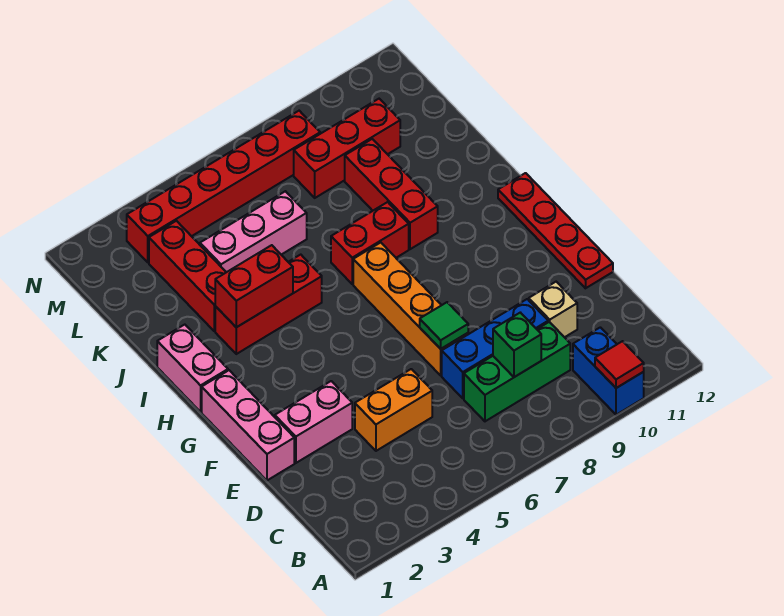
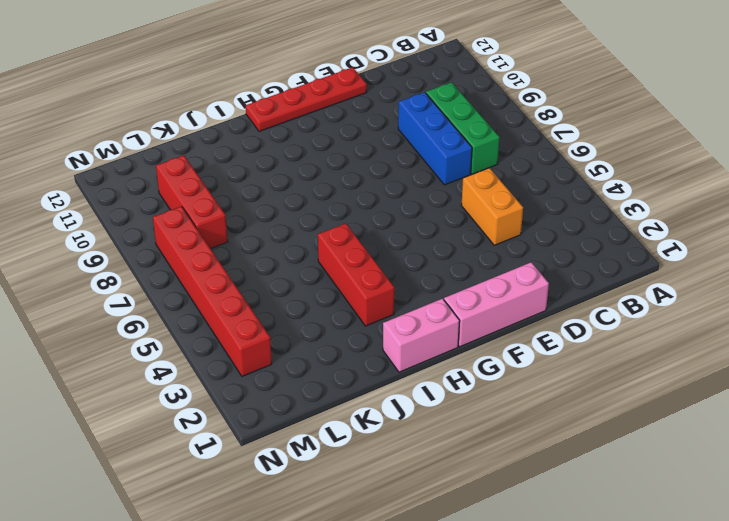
none -> blue brick A10:B10 level 1
none -> tan brick D10 level 1
none -> pink brick E2:E3 level 1

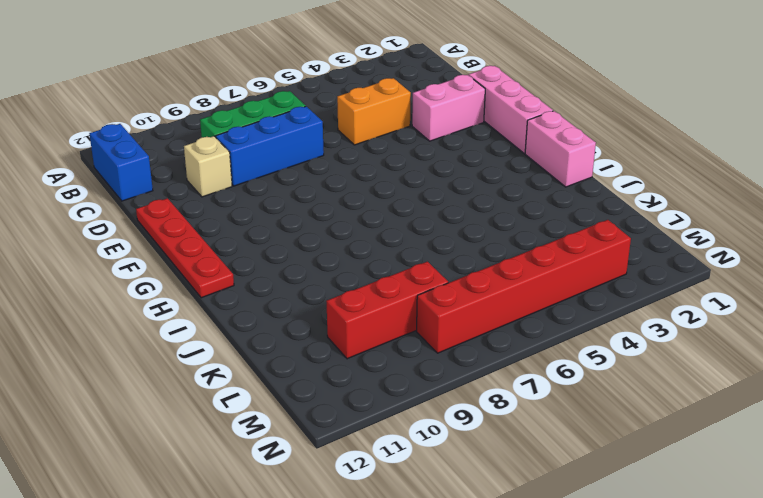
blue brick B12:C12 level 1 -> blue brick A10:B10 level 1
none -> orange brick E7:H7 level 1
none -> red brick I3:I5 level 1
none -> red brick I7:I8 level 1

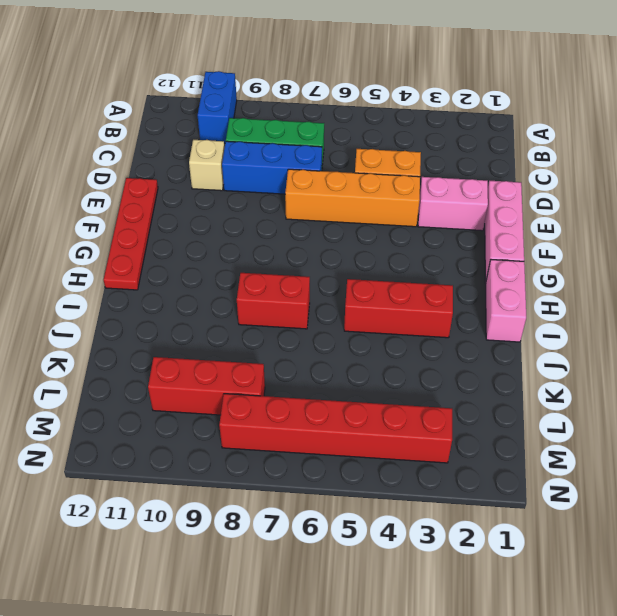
orange brick E4:E7 level 1 -> orange brick E7:H7 level 1
none -> red brick I9:K9 level 1
none -> red brick J3:L3 level 1
none -> pink brick K4:K6 level 1

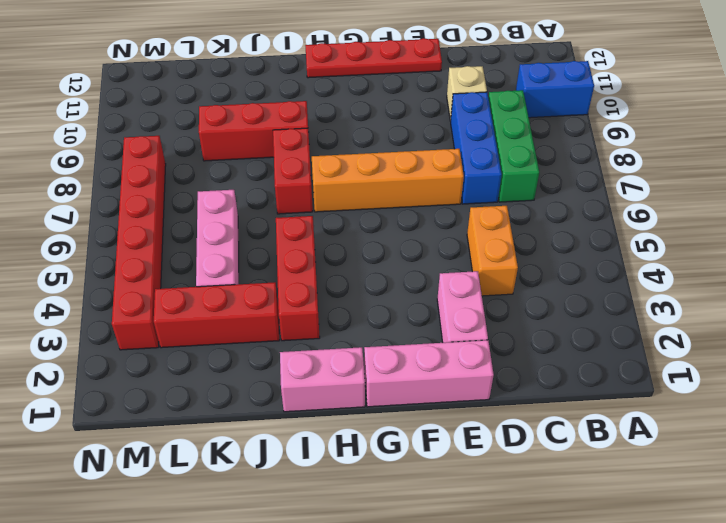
none -> red brick L8:L10 level 1
none -> red tile A10 level 2
none -> green brick C8 level 2

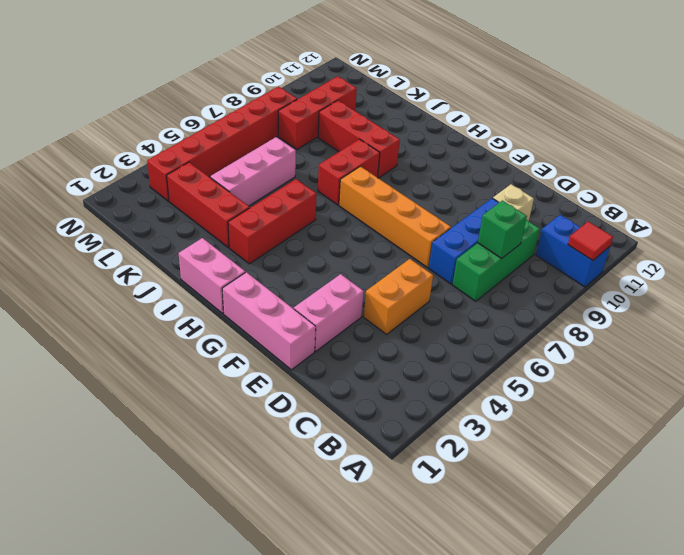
none -> red plate E12:H12 level 1
none -> green tile E7 level 2
none -> red brick I3:I4 level 2

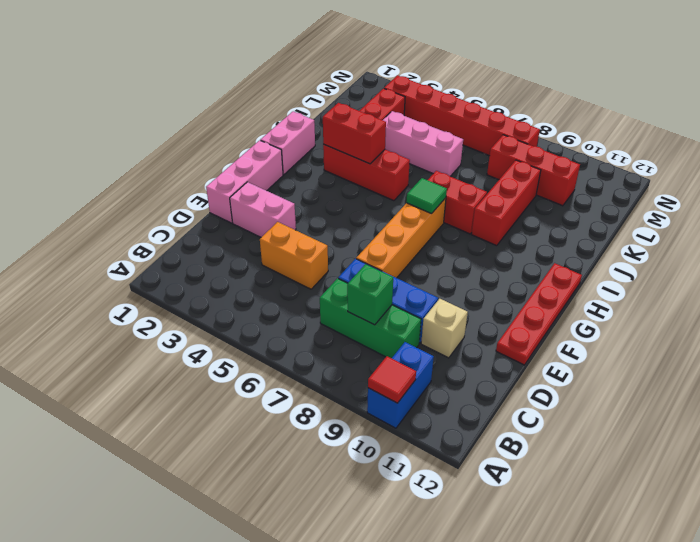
green tile H7 level 2 -> green tile E7 level 2

